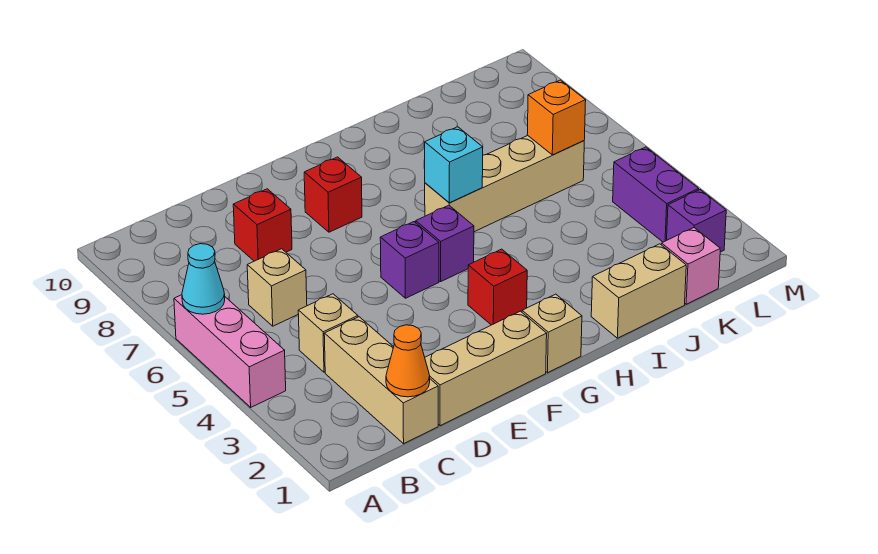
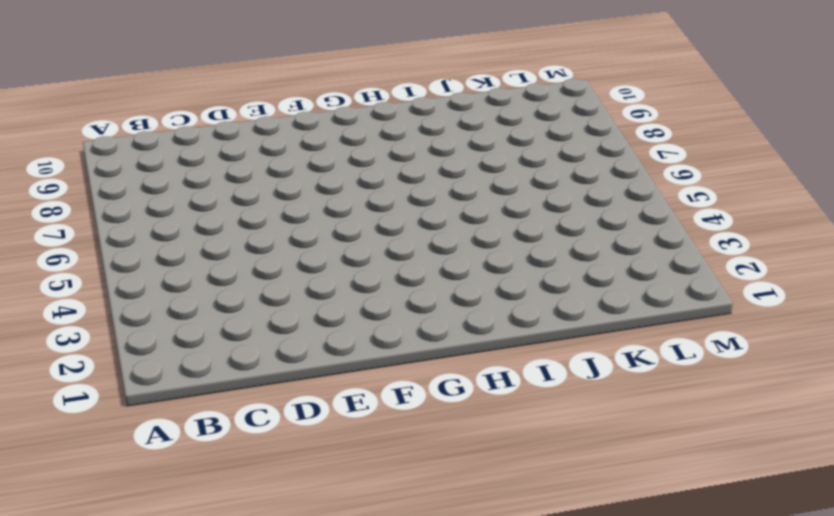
none -> pink brick A4:A6 level 1
none -> tan brick C1:C3 level 1
none -> tan brick C4 level 1

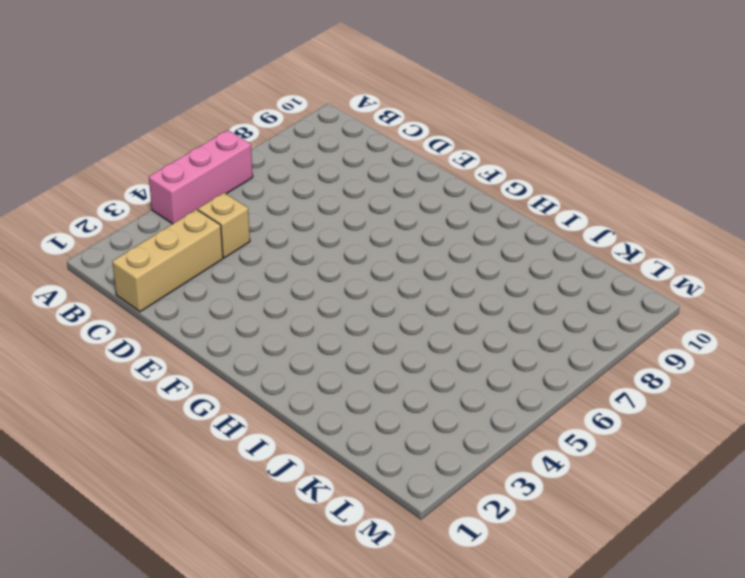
none -> tan brick C6 level 1
none -> tan brick D1:F1 level 1
none -> red brick D8 level 1

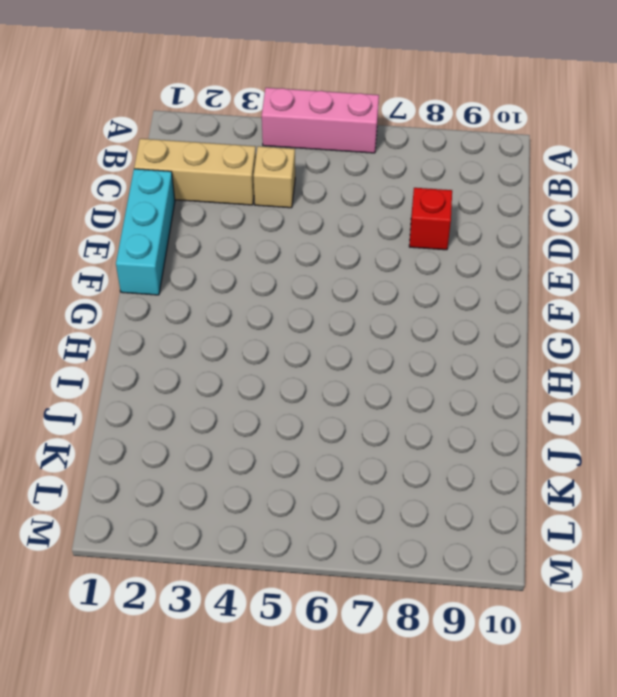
cyan brick D1:F1 level 1 -> tan brick D1:F1 level 1
none -> tan brick C6 level 1
none -> purple brick F5 level 1
none -> red brick F8 level 1

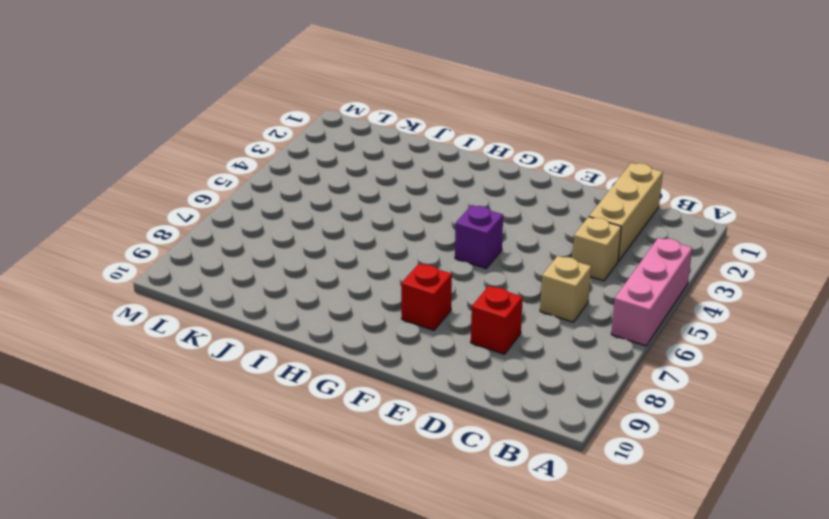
none -> tan brick D1:F1 level 1
none -> tan brick G1 level 1
none -> red brick G3 level 1

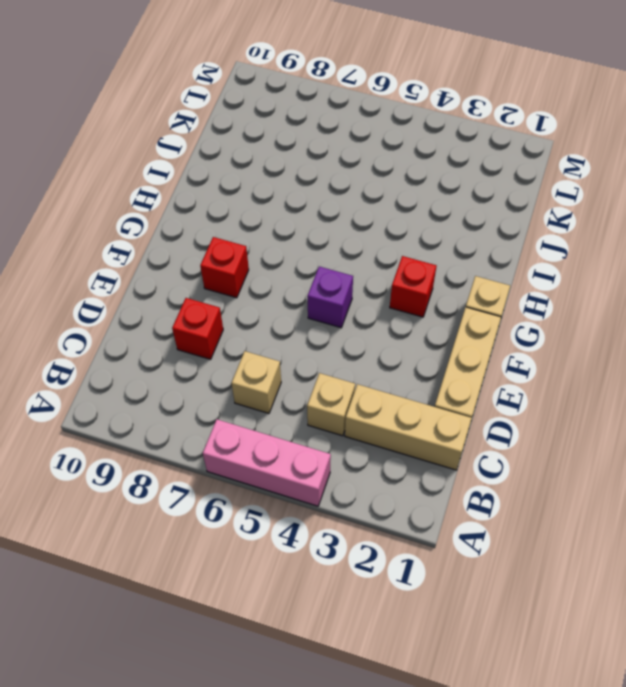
none -> purple brick G5 level 1
none -> tan brick H6:K6 level 1
none -> tan brick I1:J1 level 1

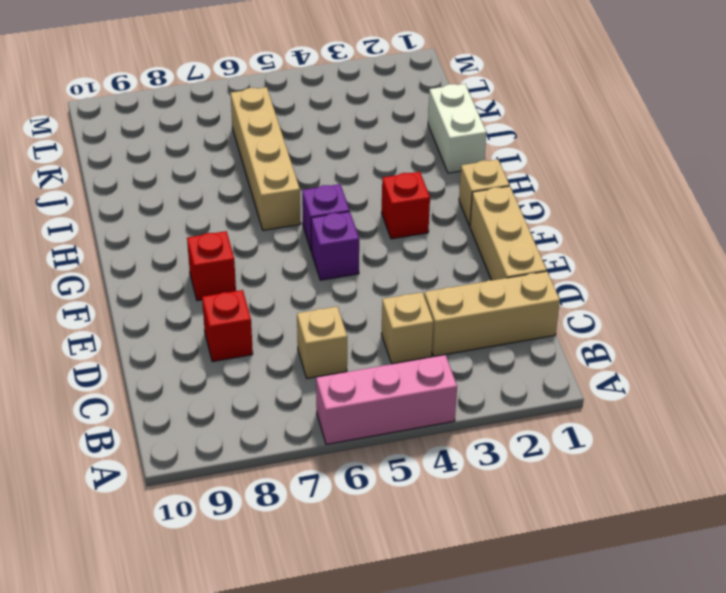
white brick I1:J1 level 1 -> tan brick I1:J1 level 1
none -> pink brick K1 level 1
none -> purple brick L2 level 1
none -> purple brick L3:L4 level 1

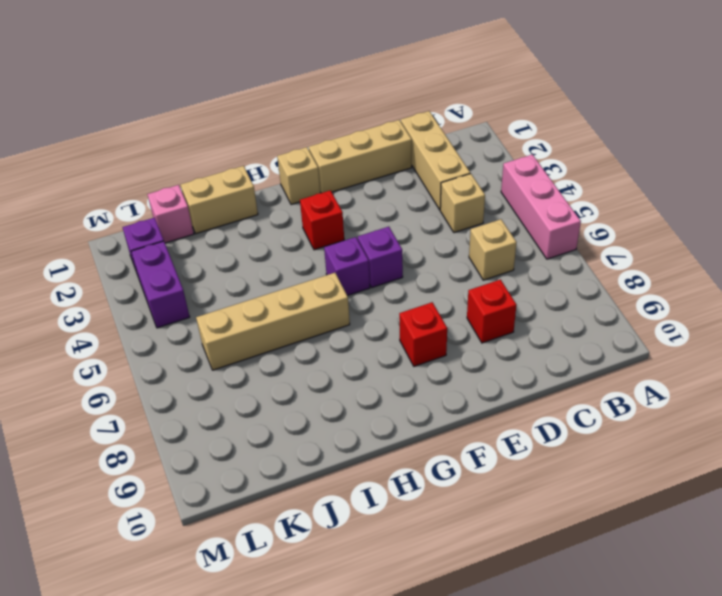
none -> cyan cone A6 level 2
none -> orange cone C1 level 2
none -> cyan brick H6 level 2

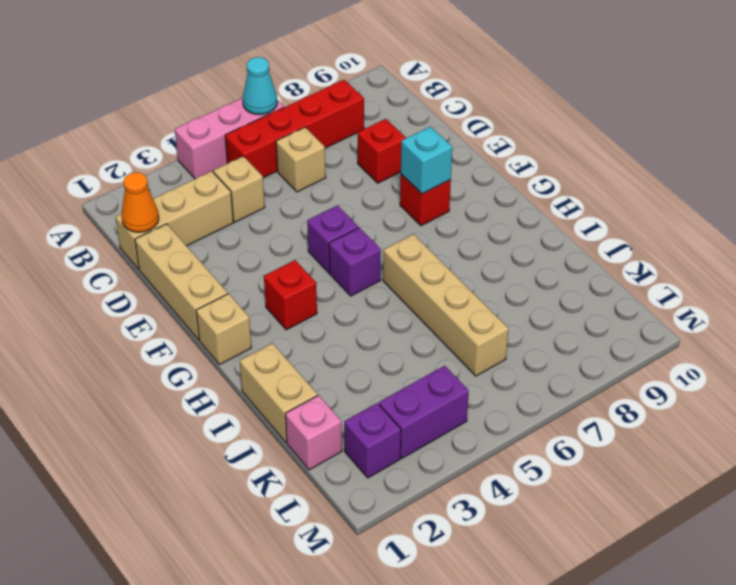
red brick B5:B8 level 1 -> none
cyan brick F8 level 2 -> cyan brick H6 level 2
none -> orange brick K6 level 2

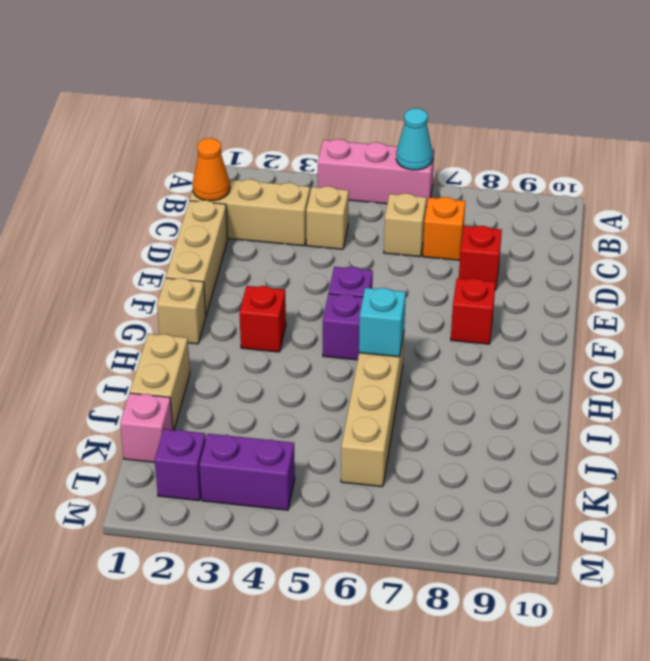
orange brick C7 level 1 -> orange brick K6 level 2

